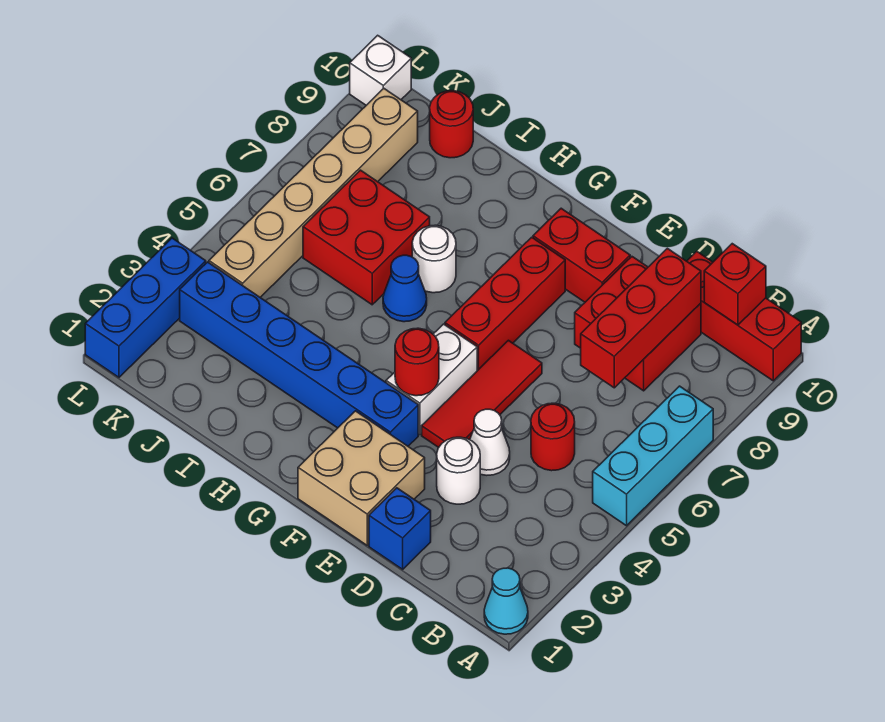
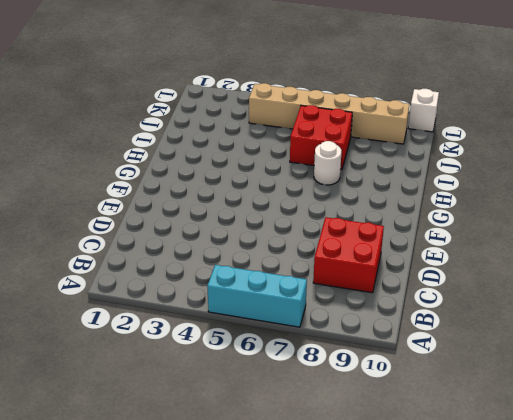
none -> cyan cone A1 level 1
none -> red brick A10:C10 level 1
none -> red round brick C5 level 1

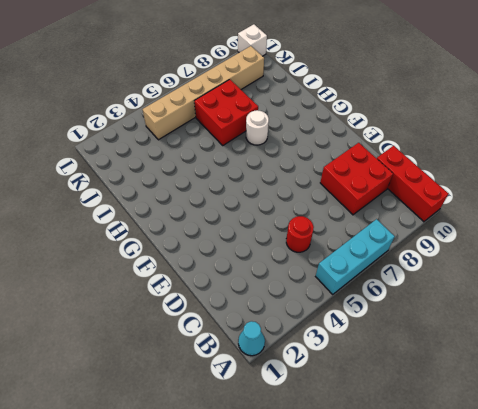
none -> blue brick D1 level 1
none -> white round brick D3 level 1
none -> white cone D4 level 1

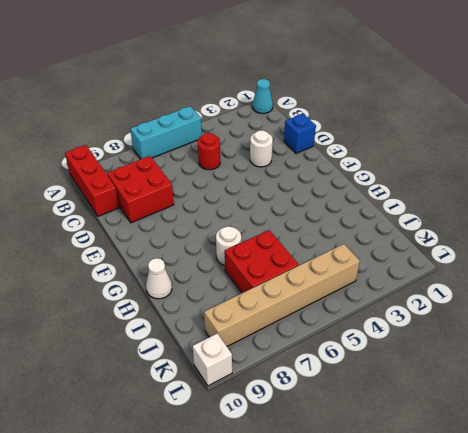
white cone H10 level 1 -> white cone D4 level 1
none -> tan brick E1:F2 level 1
none -> red tile E4:E6 level 1
none -> red brick E9:F9 level 1

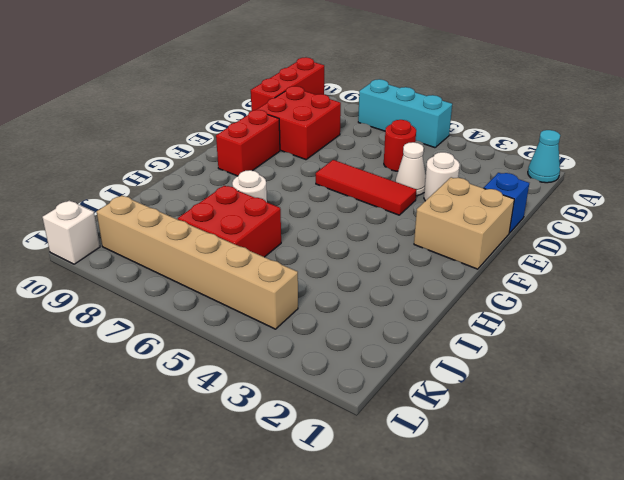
none -> blue brick F3:K3 level 1
none -> white brick F4:F5 level 1
none -> red brick F6:F8 level 1

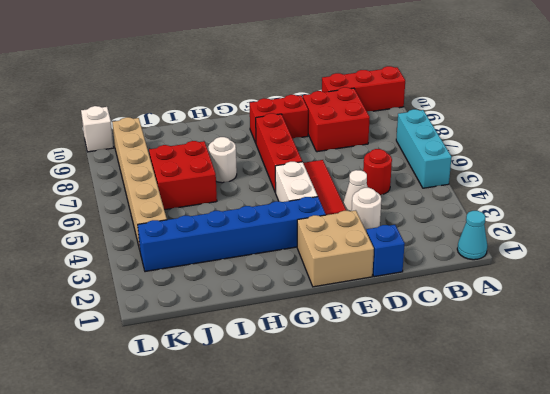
none -> blue cone H6 level 1
none -> red round brick J10 level 1
none -> blue brick L1:L3 level 1

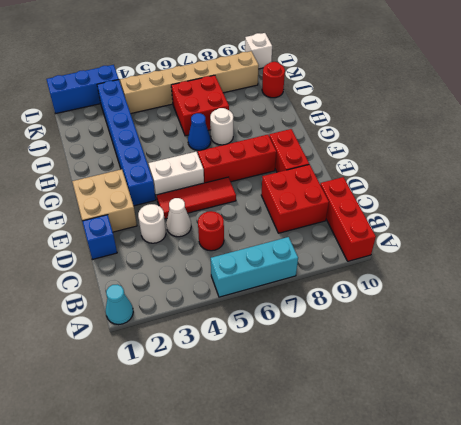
none -> red brick B10 level 2
none -> red brick C7:C9 level 2
none -> red round brick F4 level 2

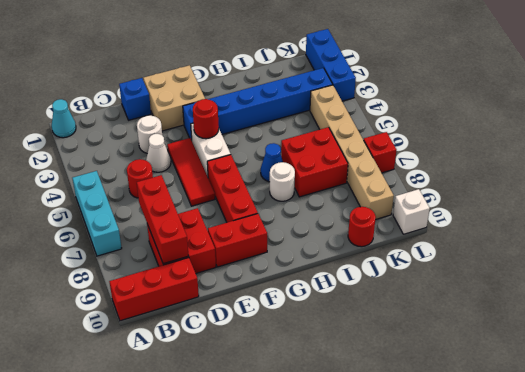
red brick L7 level 1 -> red brick B10 level 2

